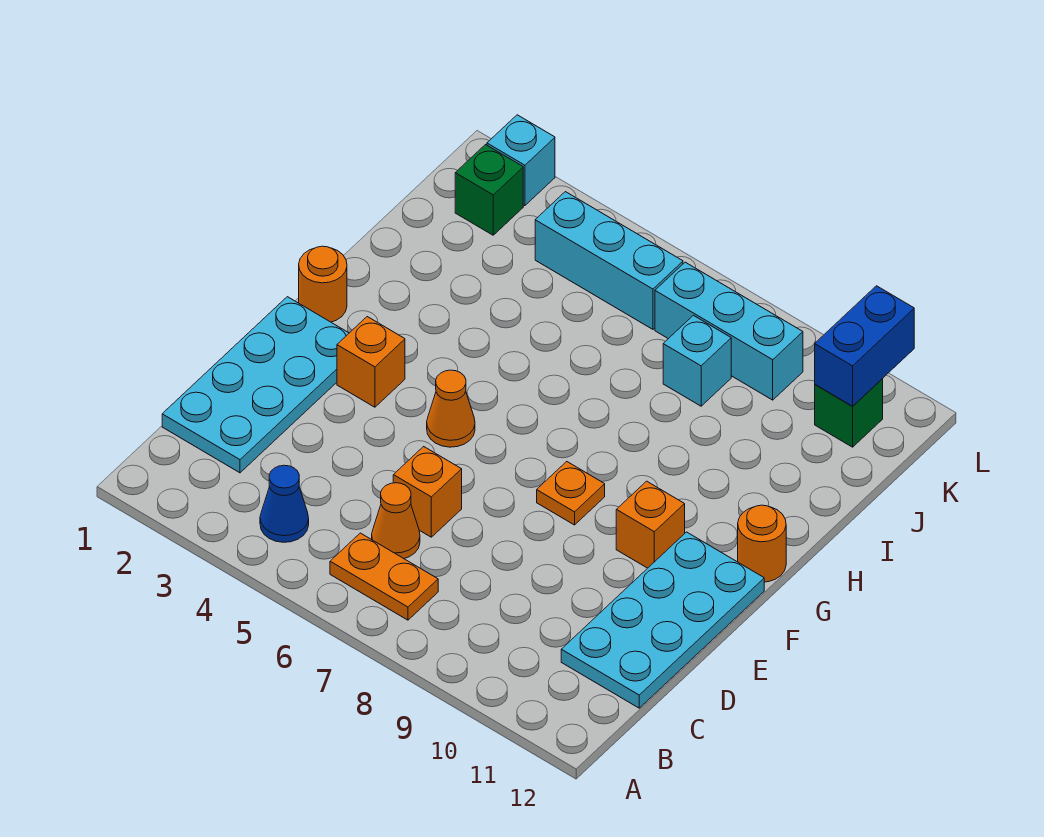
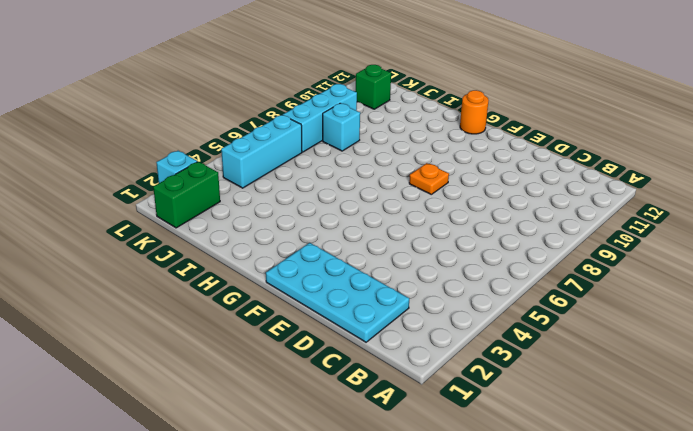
green brick K1:K2 level 1 -> green brick K2 level 1
none -> blue cone B4 level 1
none -> orange plate B6:B7 level 1
none -> orange cone C6 level 1

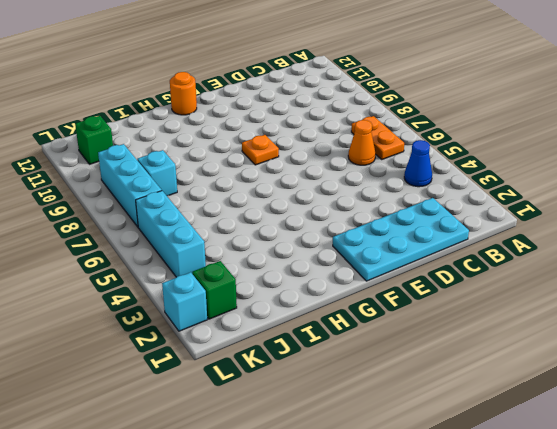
none -> cyan plate C11:F12 level 1
none -> orange brick D6 level 1
none -> orange brick F3 level 1

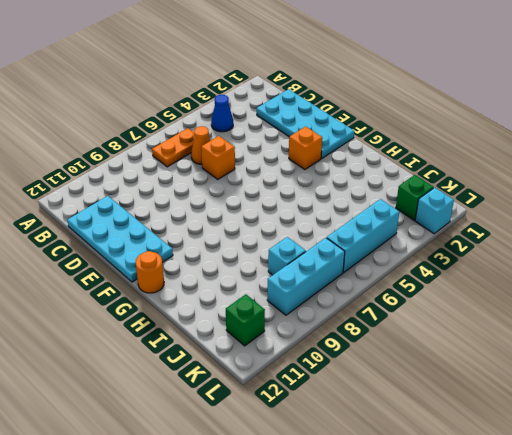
none -> orange cone F5 level 1
none -> orange plate F8 level 1
none -> orange brick F10 level 1

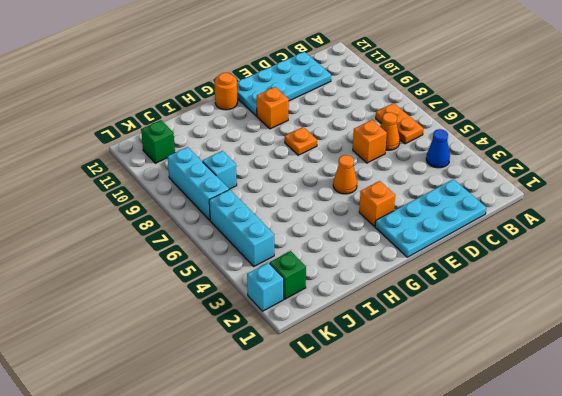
none -> orange round brick G1 level 1
none -> blue brick K11:L11 level 2

